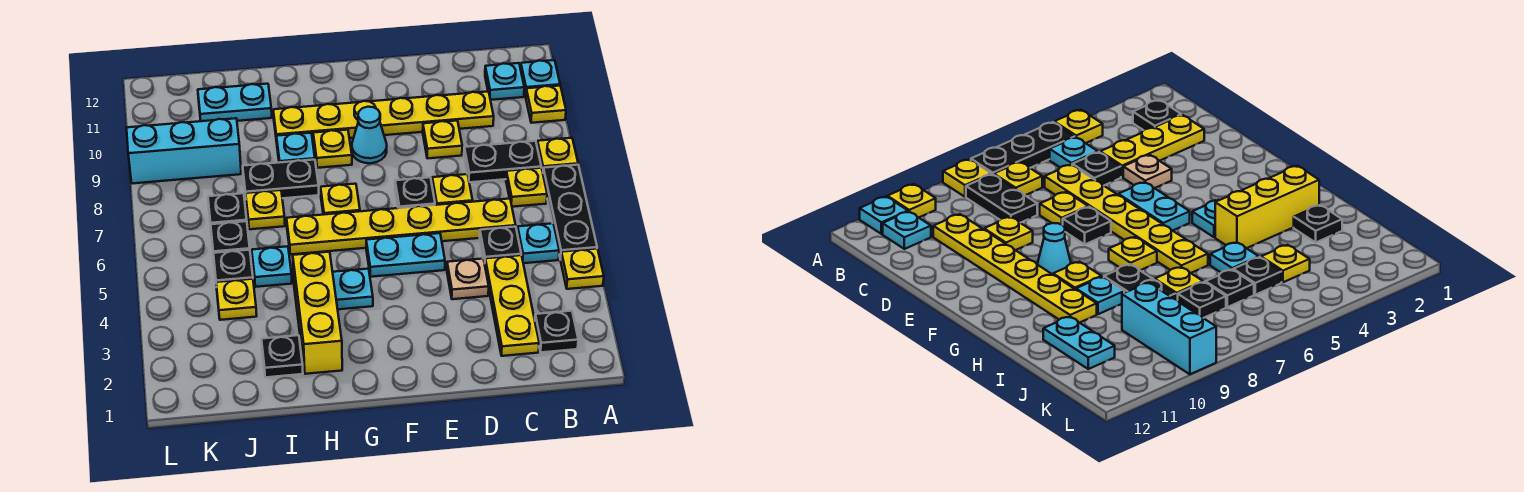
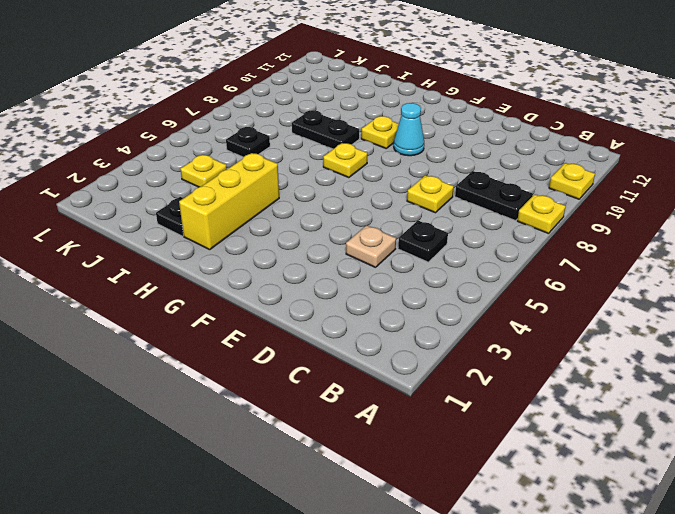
none -> yellow plate A4 level 1
none -> black plate A5:A7 level 1
none -> cyan plate A11 level 1
none -> black plate B2 level 1

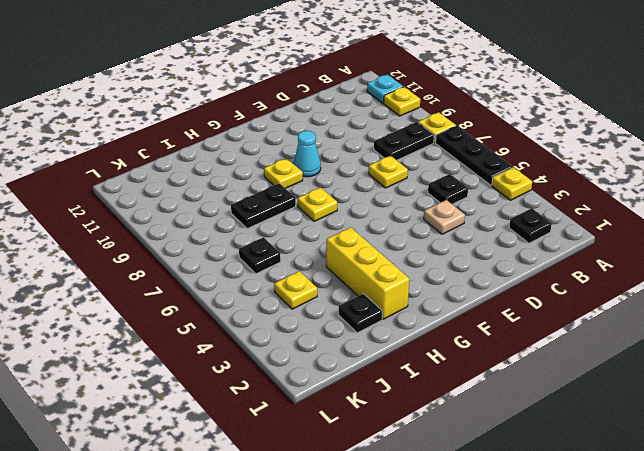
none -> cyan plate B5 level 1
none -> yellow plate B7 level 1
none -> cyan plate B11 level 1
none -> yellow plate C2:C4 level 1

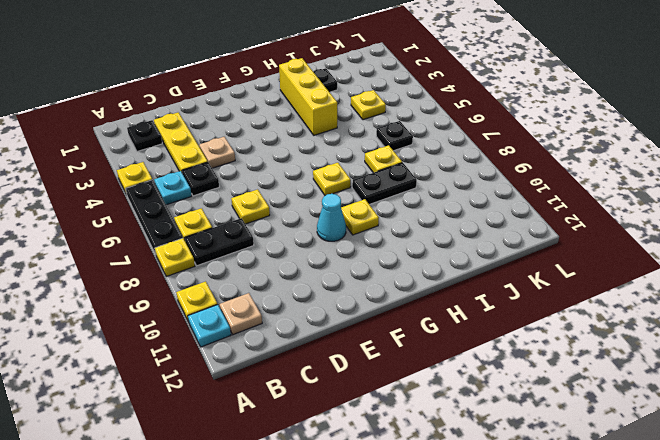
tan plate B11 level 1 -> cyan plate B11 level 1
none -> yellow plate C6:H6 level 1
none -> yellow plate C10:H10 level 1
none -> yellow plate D9 level 1
none -> cyan plate E5:F5 level 1

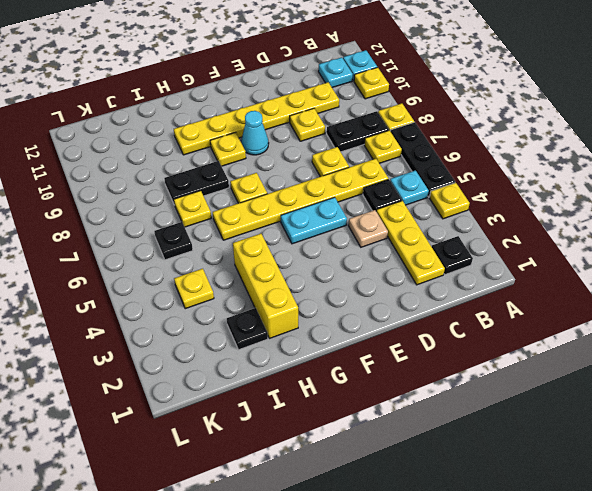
none -> black plate E7 level 1
none -> cyan plate G4 level 1
none -> cyan plate H9 level 1
none -> cyan plate I5 level 1

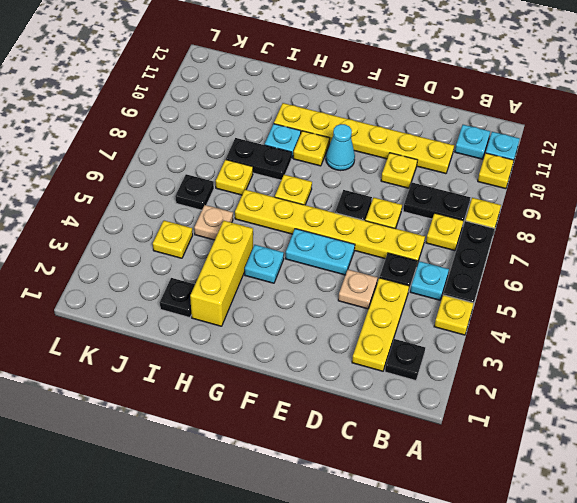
tan plate I5 level 1 -> cyan plate I5 level 1
none -> cyan plate I11:J11 level 1
none -> black plate J5 level 1
none -> black plate J7 level 1
none -> cyan brick J9:L9 level 1

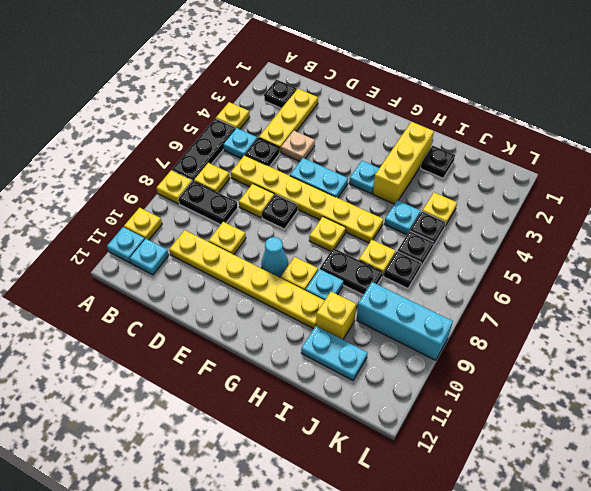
yellow brick I10 level 1 -> none

